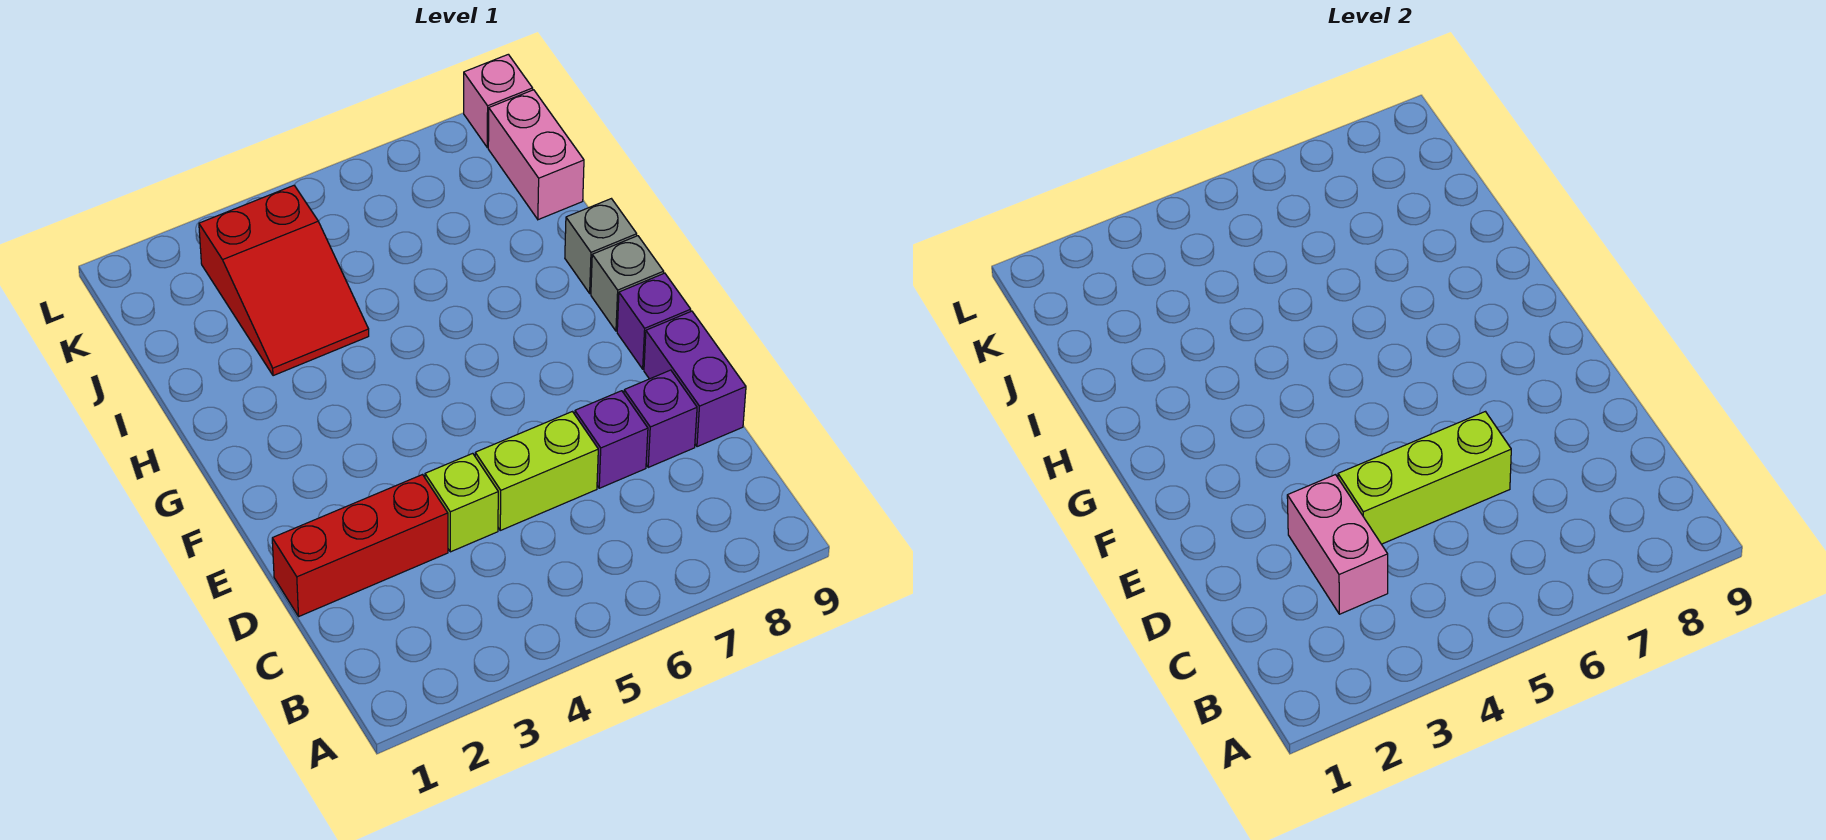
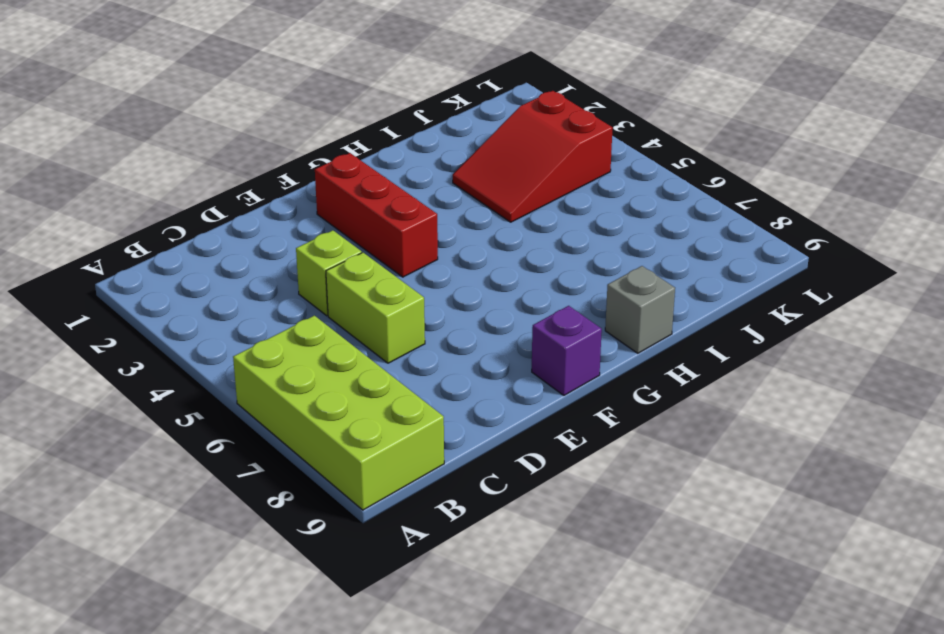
lime brick A6:B9 level 1 -> none
red brick F2:F4 level 1 -> red brick D1:D3 level 1
none -> purple brick D7 level 1
none -> purple brick D8 level 1
none -> purple brick D9:E9 level 1

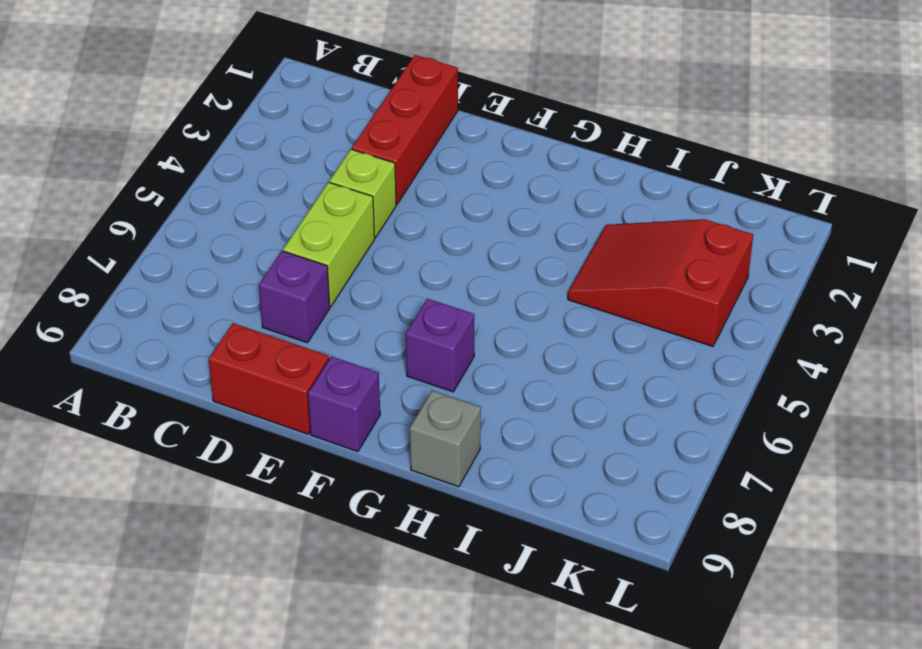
red brick D9:E9 level 1 -> purple brick D9:E9 level 1
purple brick G7 level 1 -> purple brick D8 level 1
none -> grey brick G9 level 1
none -> pink brick J9:K9 level 1
none -> pink brick L9 level 1

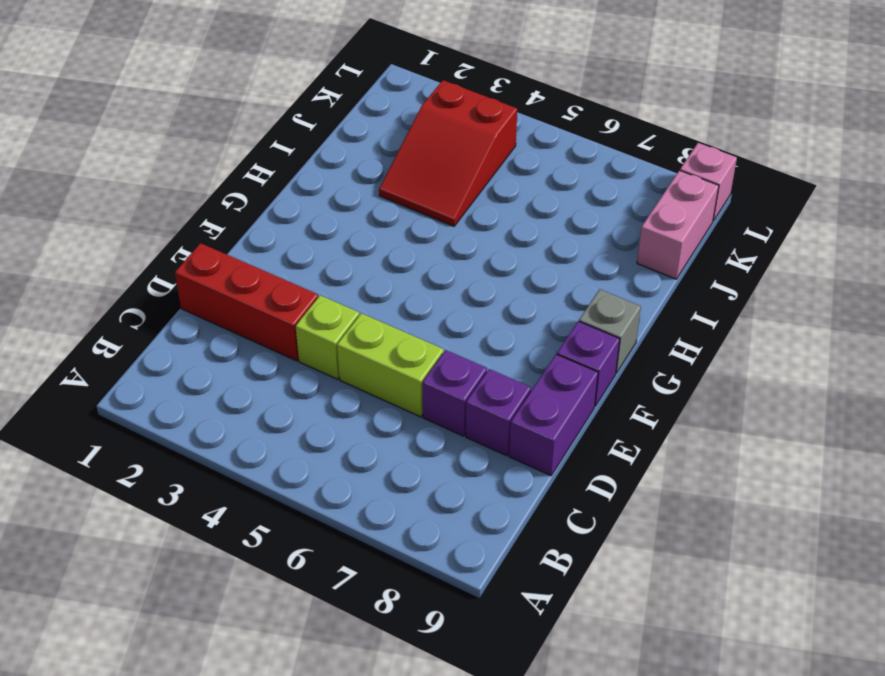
none -> grey brick H9 level 1
none -> pink brick C3:D3 level 2
none -> lime brick D4:D6 level 2

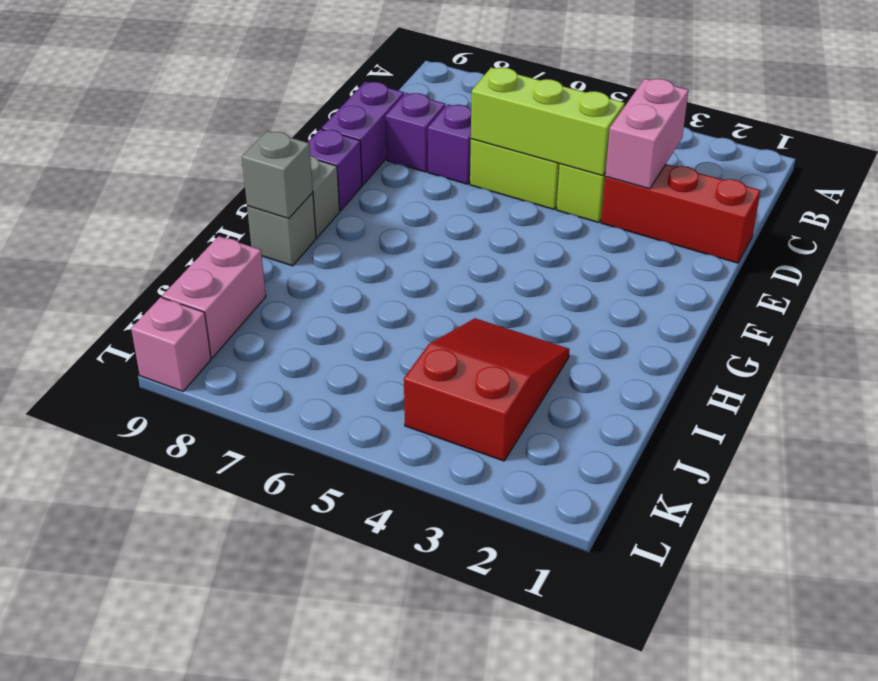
grey brick H9 level 2 -> none

